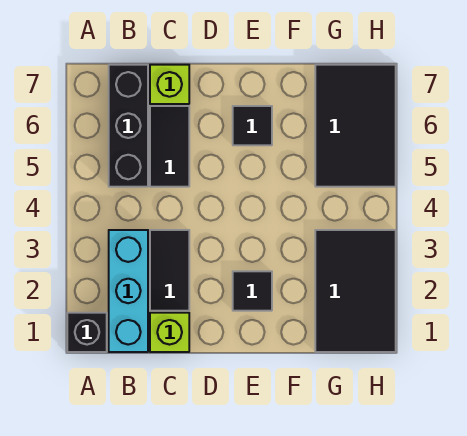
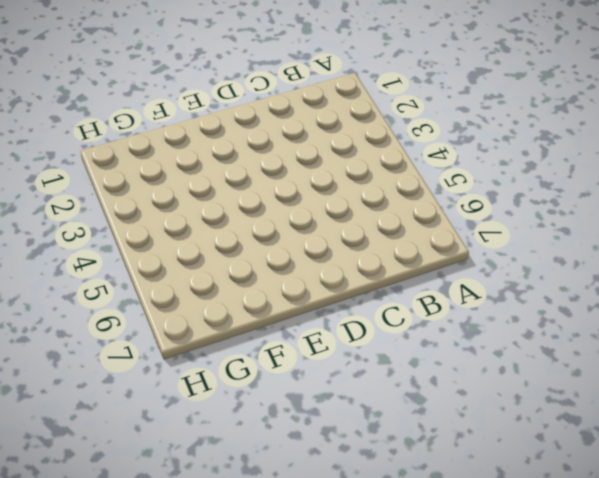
none -> black brick A1 level 1
none -> cyan brick B1:B3 level 1

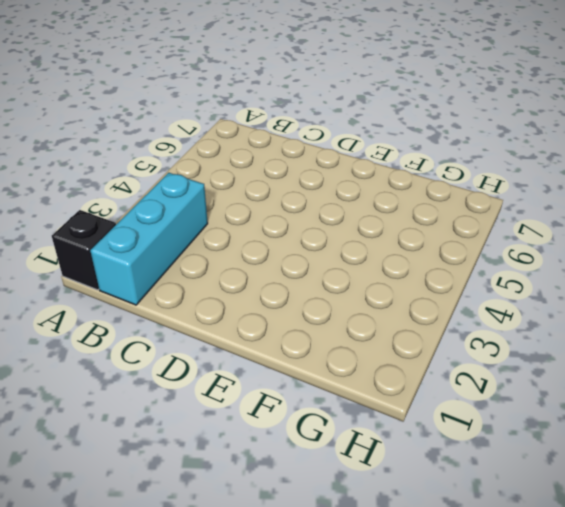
none -> black brick B5:B7 level 1
none -> lime brick C1 level 1

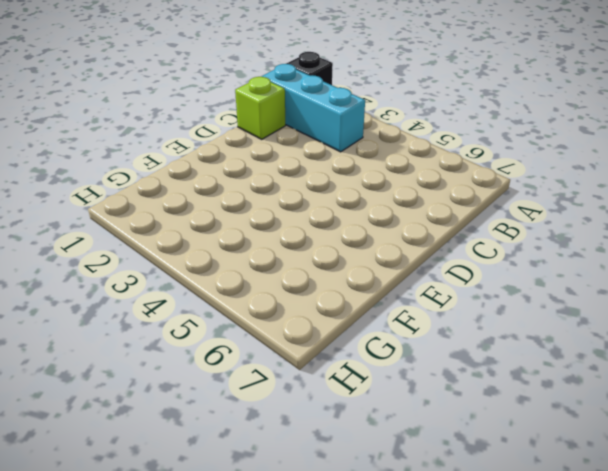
none -> black brick B5:B7 level 1
none -> black tile C2:C3 level 1

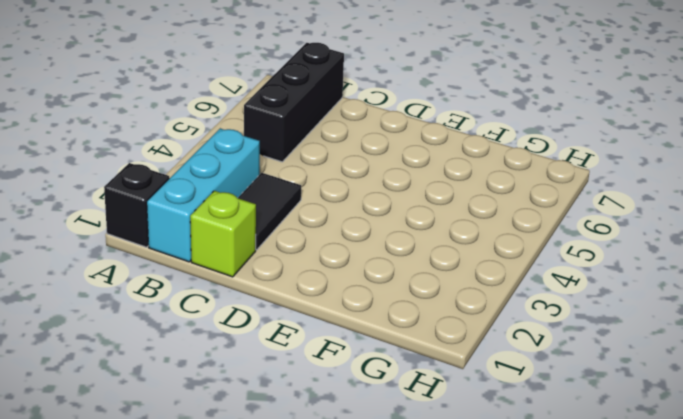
none -> black tile C5:C6 level 1
none -> lime brick C7 level 1

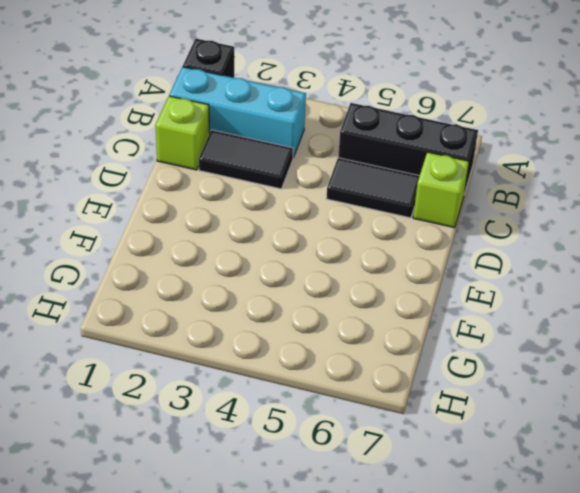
none -> black tile E2 level 1
none -> black tile E6 level 1

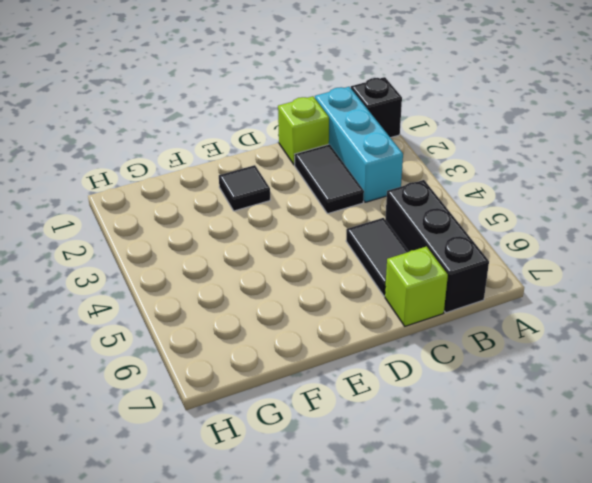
none -> black tile E6 level 1
none -> black tile G1:H3 level 1

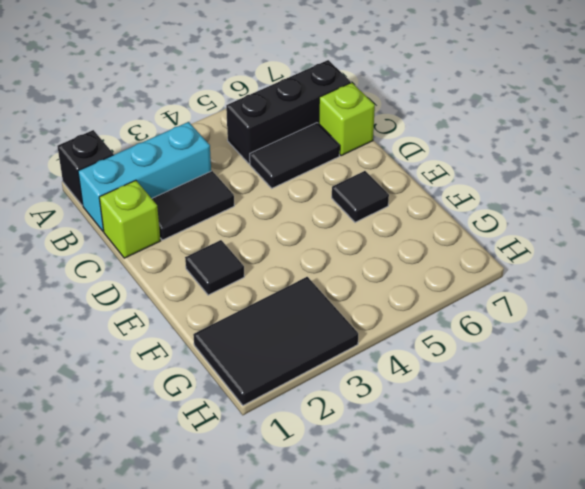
none -> black tile G5:H7 level 1

